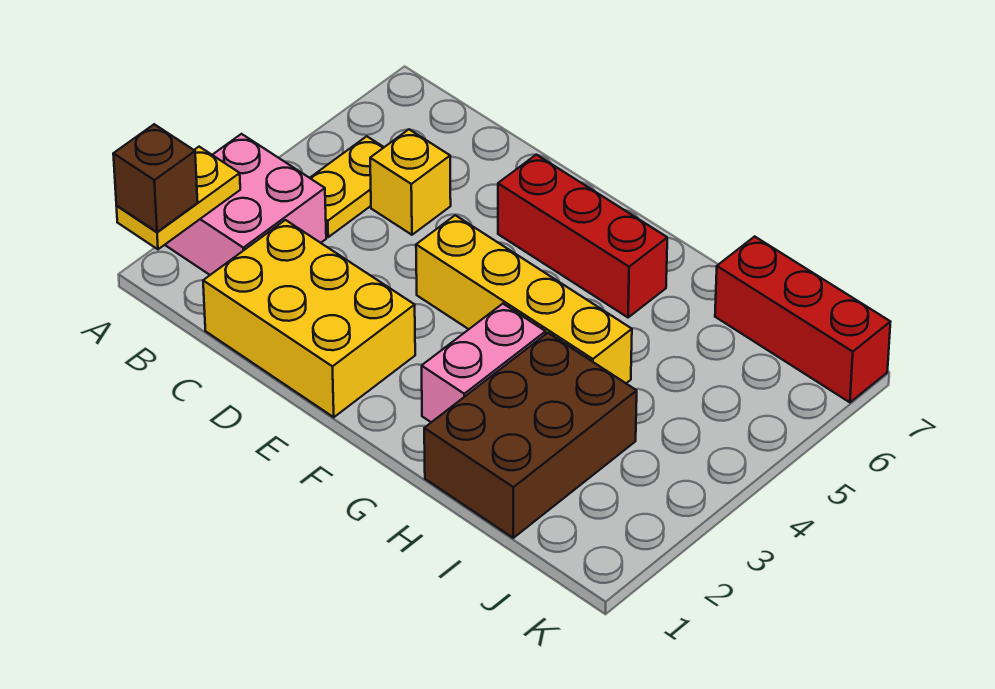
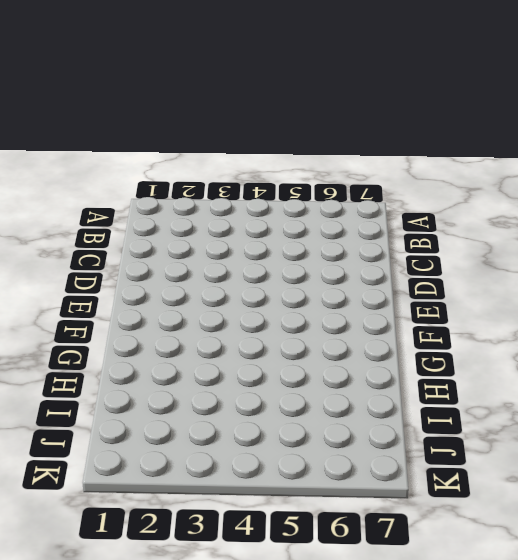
none -> pink brick A2:B3 level 1
none -> yellow plate B4:B5 level 1

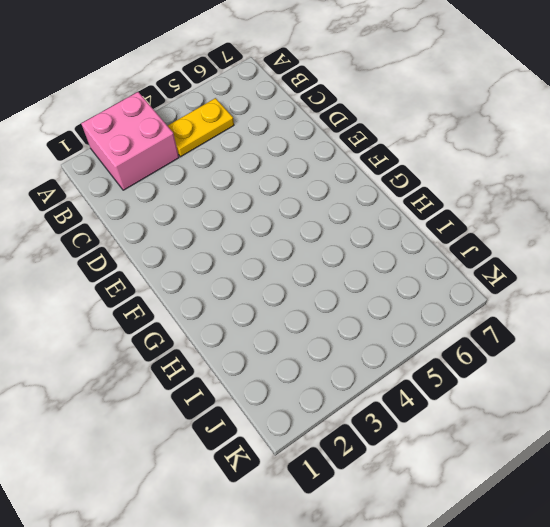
none -> yellow brick C1:E2 level 1
none -> yellow brick C5 level 1

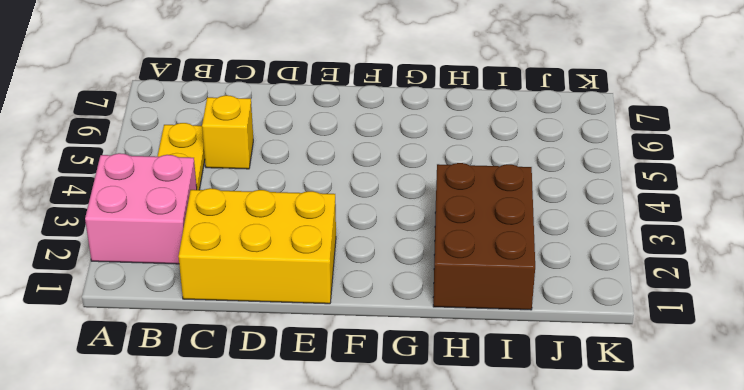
none -> yellow brick E4:H4 level 1
none -> red brick E6:G6 level 1

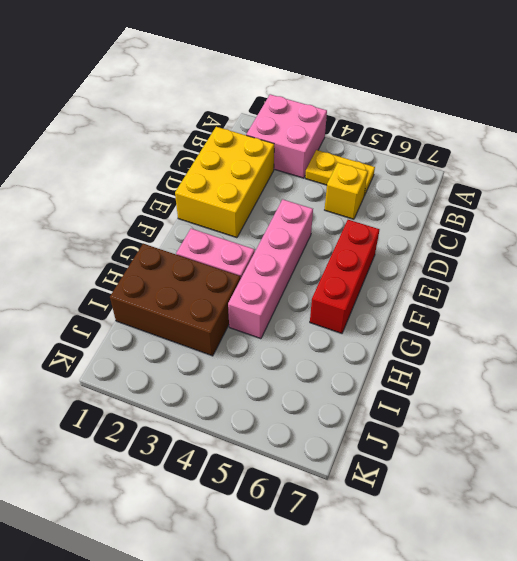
pink brick E4:H4 level 1 -> yellow brick E4:H4 level 1
none -> red brick I7:K7 level 1
none -> yellow plate A1:A2 level 2

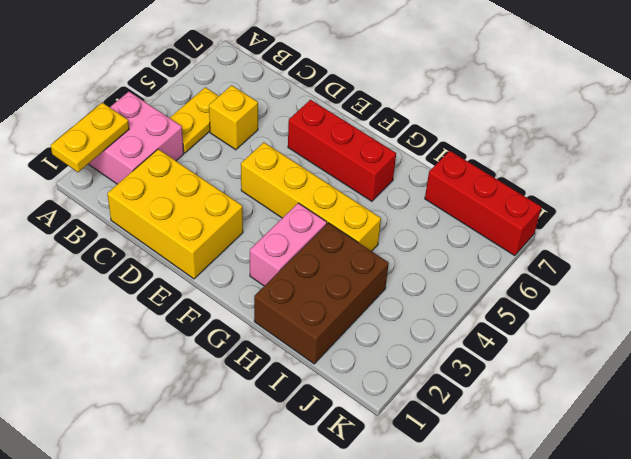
none -> brown brick A1 level 3

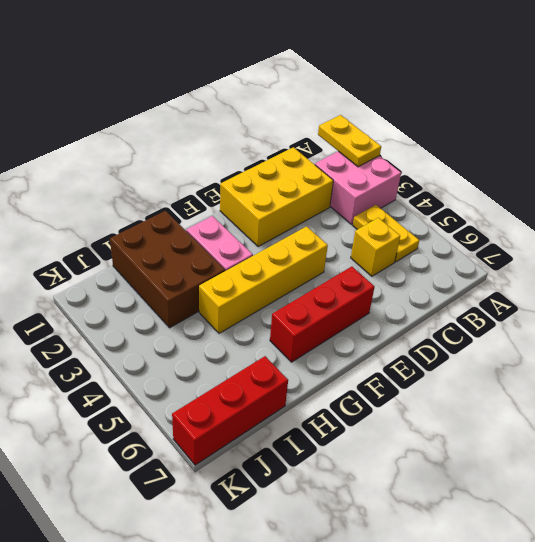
none -> brown brick A1 level 3

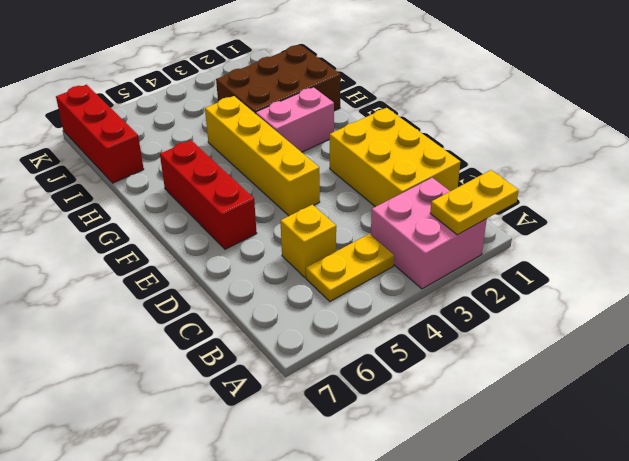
none -> brown brick A1 level 3

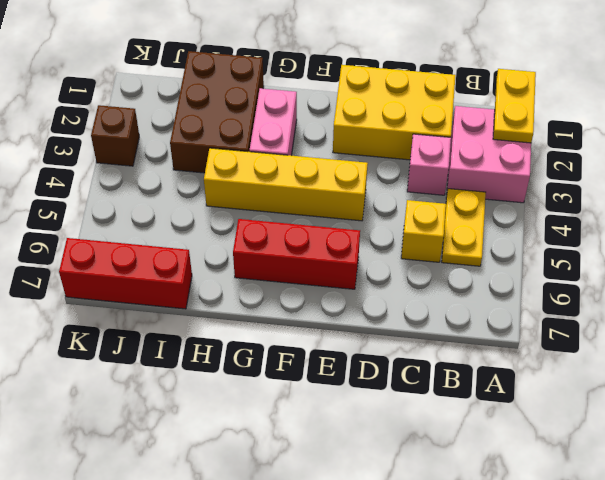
pink brick C3 level 1 -> none
brown brick K3 level 1 -> brown brick A1 level 3

